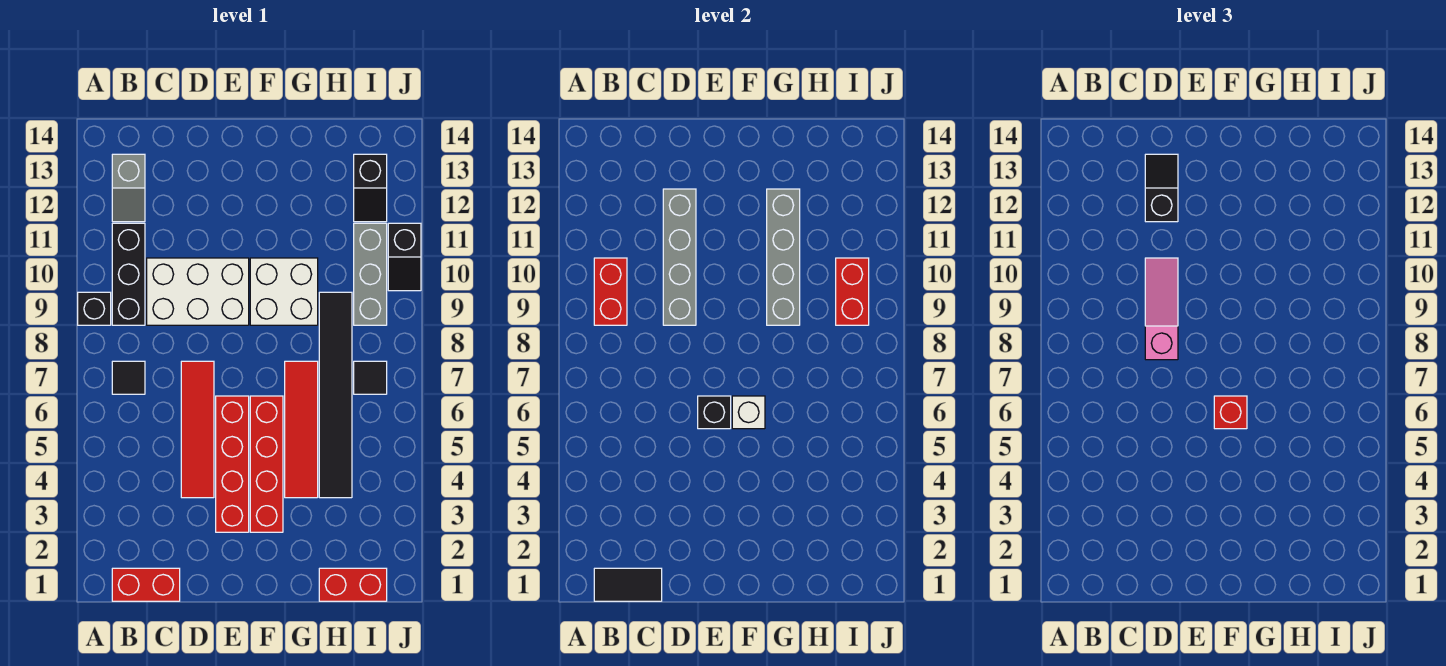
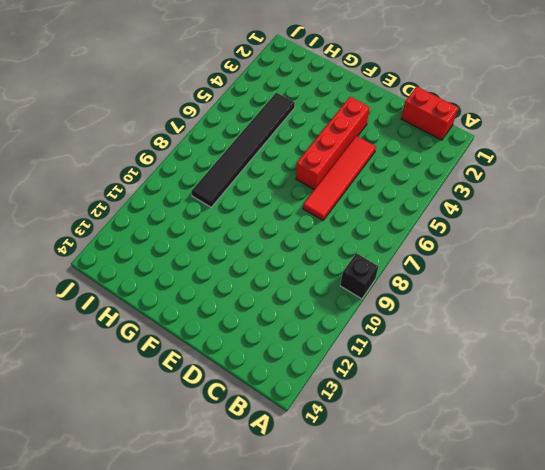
none -> black tile B7 level 1
none -> black brick B9:B11 level 1
none -> grey slope B12:B13 level 1 top 13

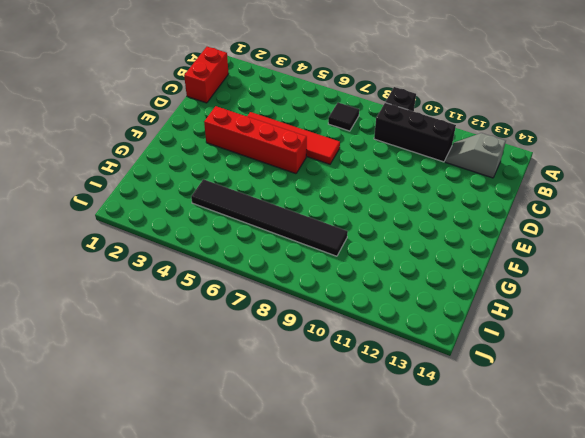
none -> white brick C9:E10 level 1
none -> red brick F3:F6 level 1
none -> white brick F9:G10 level 1

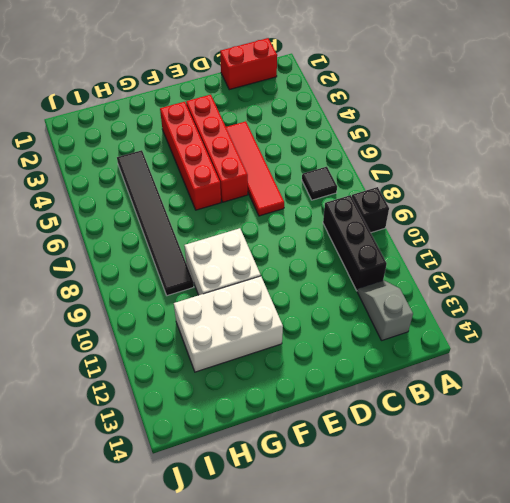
white brick F11:H12 level 1 -> white brick C9:E10 level 1
none -> red tile G4:G7 level 1
none -> red brick H1:I1 level 1
none -> black tile I7 level 1

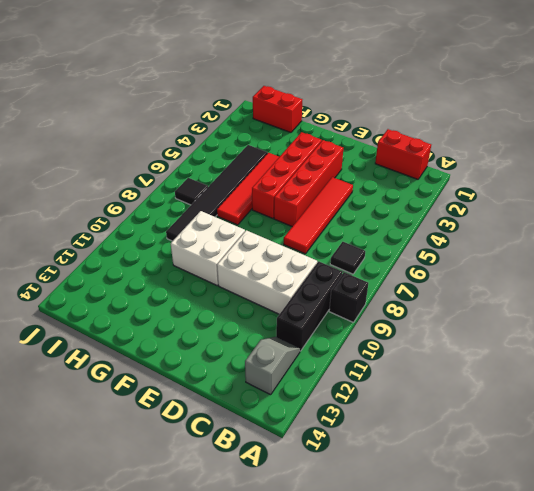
none -> grey brick I9:I11 level 1
none -> black slope I12:I13 level 1 top 13
none -> black slope J10:J11 level 1 top 11

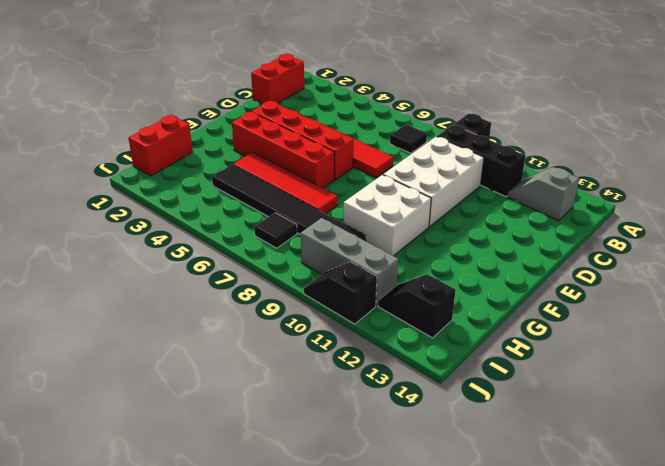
none -> black tile B1:C1 level 2
none -> red brick B9:B10 level 2
none -> grey brick D9:D12 level 2

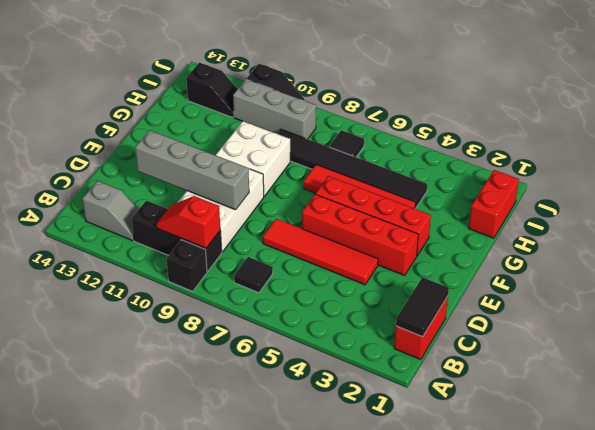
red slope B9:B10 level 2 top 9 -> red brick B9:B10 level 2
none -> black brick E6 level 2
none -> white brick F6 level 2
none -> grey brick G9:G12 level 2

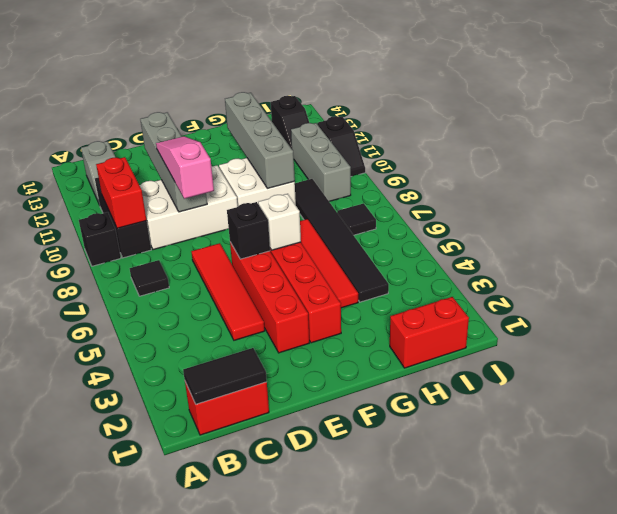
none -> red brick I9:I10 level 2
none -> black slope D12:D13 level 3 top 12
none -> red brick F6 level 3

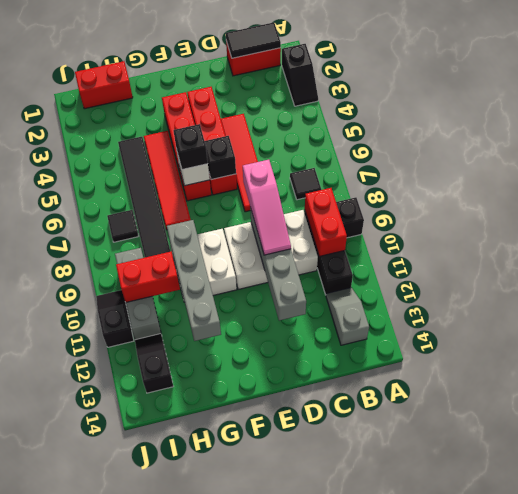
black slope A2:A3 level 1 top 2 -> black slope D12:D13 level 3 top 12
black brick F6 level 3 -> red brick F6 level 3
red brick H10:I10 level 2 -> red brick I9:I10 level 2

